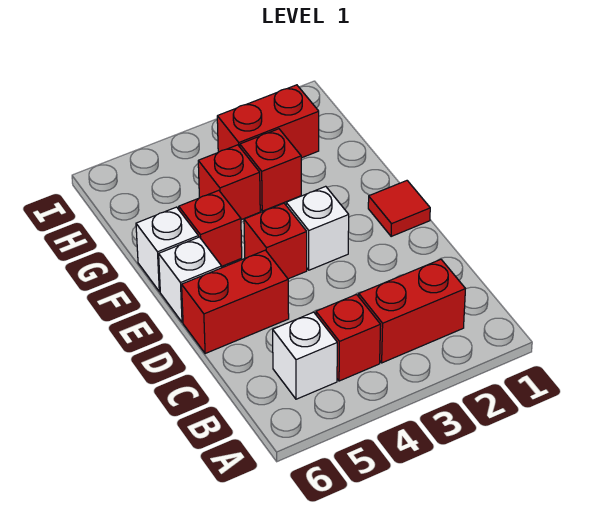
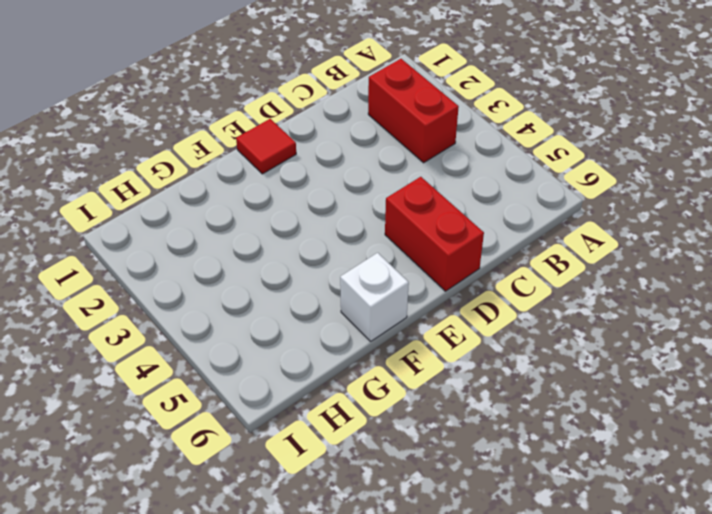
none -> red brick B4 level 1
none -> white brick B5 level 1
none -> white brick E3 level 1

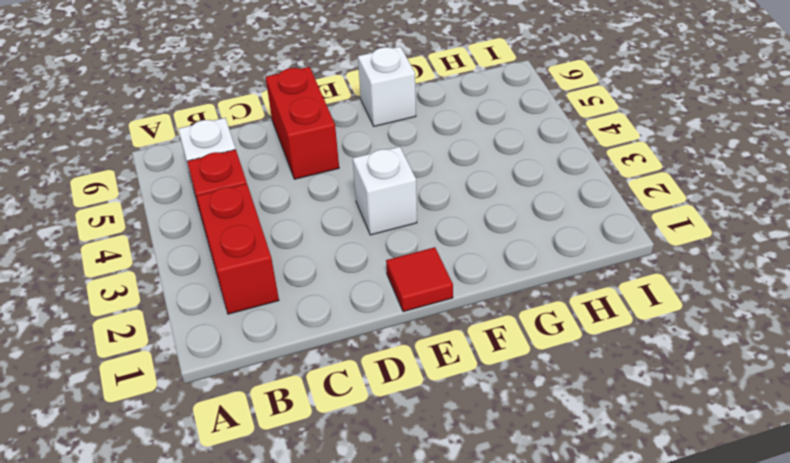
none -> red brick E4 level 1
none -> white brick E6 level 1
none -> red brick F5 level 1

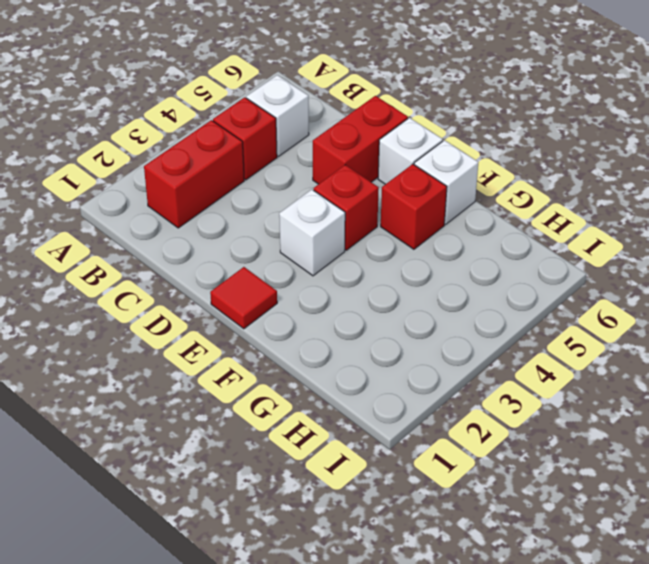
none -> red brick G3 level 1
none -> red brick G4 level 1
none -> red brick H2:H3 level 1

